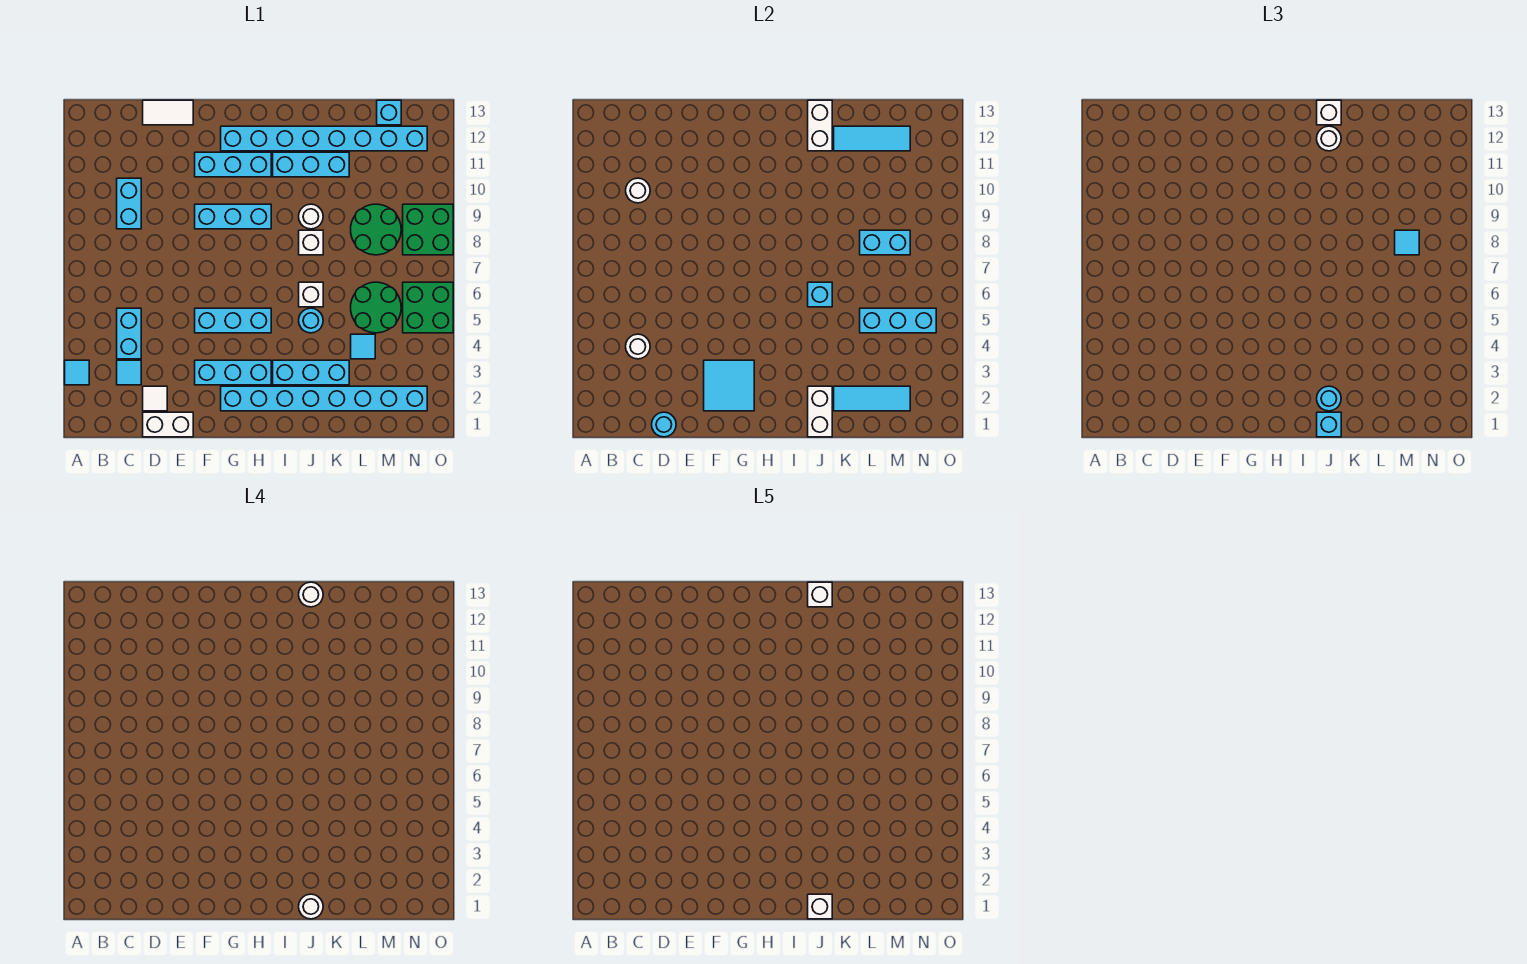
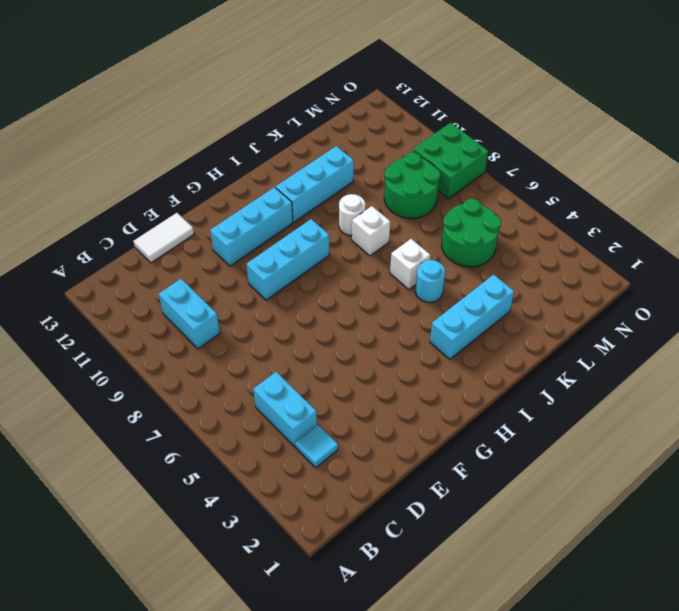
none -> cyan tile A3 level 1
none -> white brick D1:E1 level 1
none -> white tile D2 level 1
none -> cyan brick F3:H3 level 1

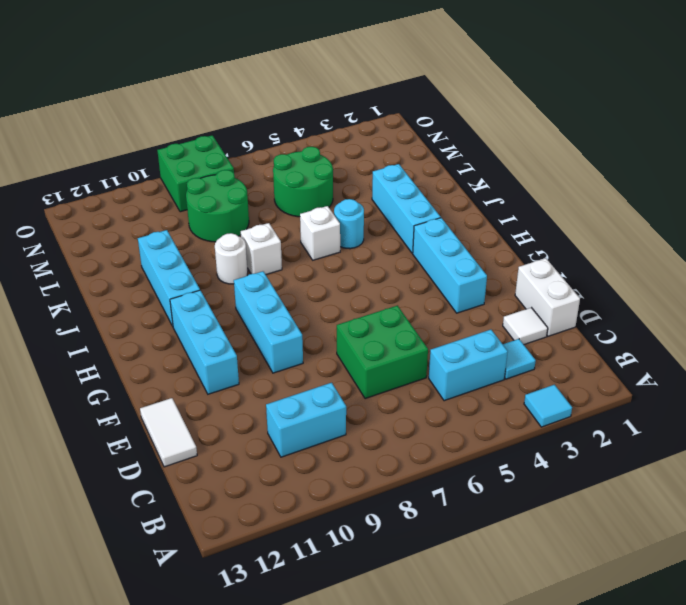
green brick D6:E7 level 1 -> green brick N5:O6 level 1
none -> cyan brick F5:H5 level 1
none -> cyan brick G2:N2 level 1
none -> cyan brick G12:N12 level 1
none -> cyan tile L4 level 1

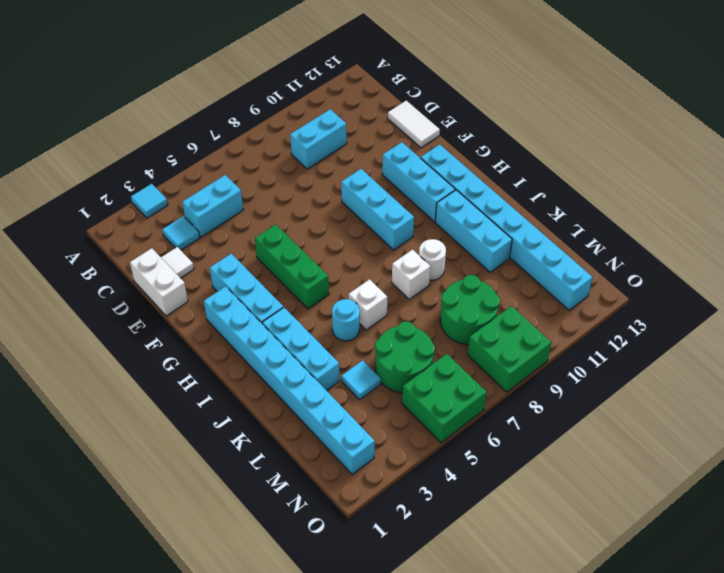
green brick F5:H5 level 1 -> cyan brick F5:H5 level 1
none -> cyan brick M13 level 1
none -> white round brick C4 level 2
none -> white round brick C10 level 2
none -> cyan round brick D1 level 2

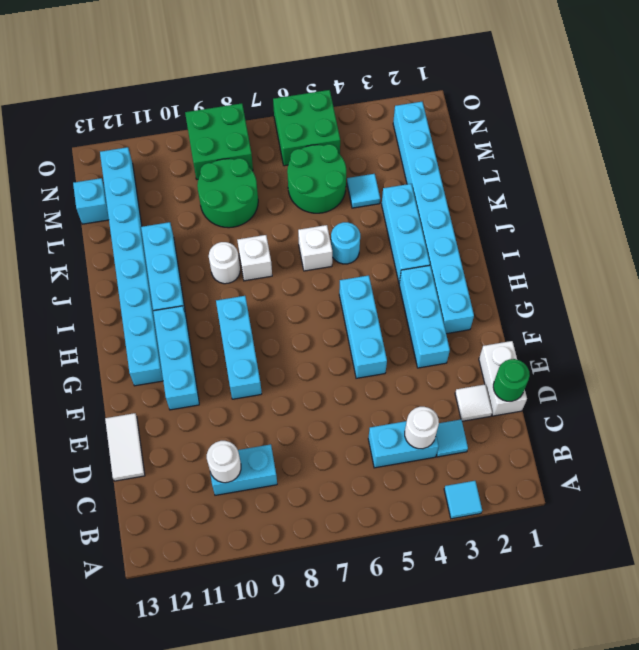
green round brick D1 level 2 -> cyan round brick D1 level 2
none -> cyan tile F2:G3 level 2
none -> white brick J1:J2 level 2
none -> cyan brick J6 level 2
none -> white brick J12:J13 level 2

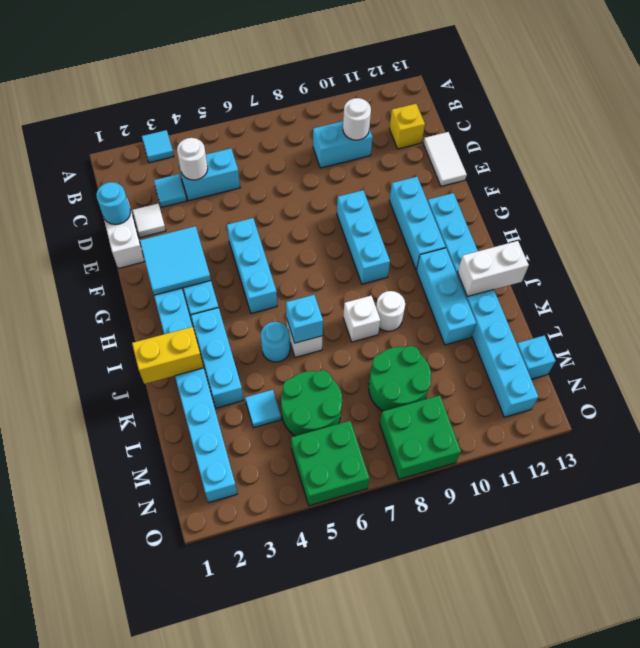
yellow brick C12 level 1 -> none
yellow brick J1:J2 level 2 -> white brick J1:J2 level 2
none -> cyan tile K2:M2 level 2
none -> cyan tile K12:M12 level 2
none -> cyan brick L5:N5 level 2
none -> cyan brick L8:M8 level 2

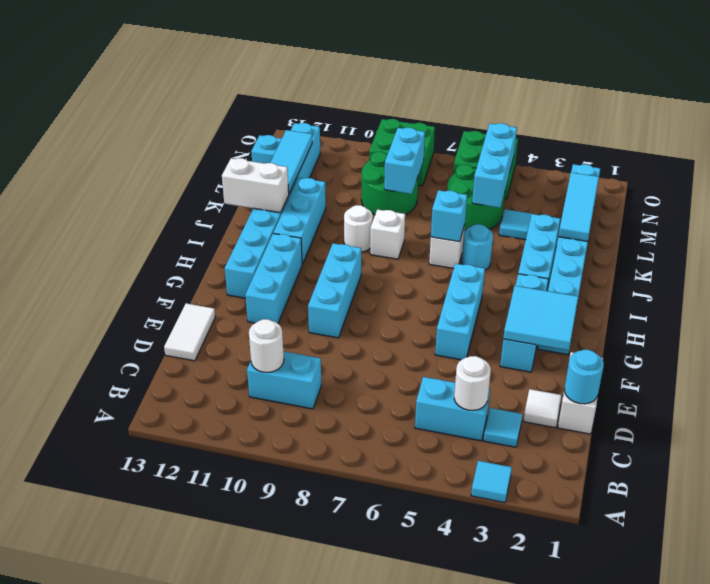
none -> white brick J1:J2 level 2
none -> cyan brick J1 level 3
none -> cyan round brick J2 level 3
none -> white round brick J12 level 3

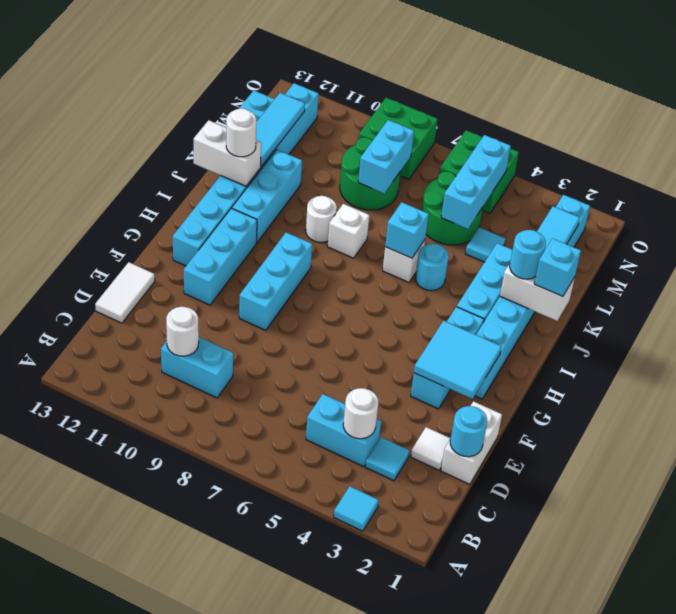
none -> cyan brick F5:H5 level 1
none -> white brick J13 level 3
none -> cyan tile M8 level 3
none -> white round brick J1 level 4

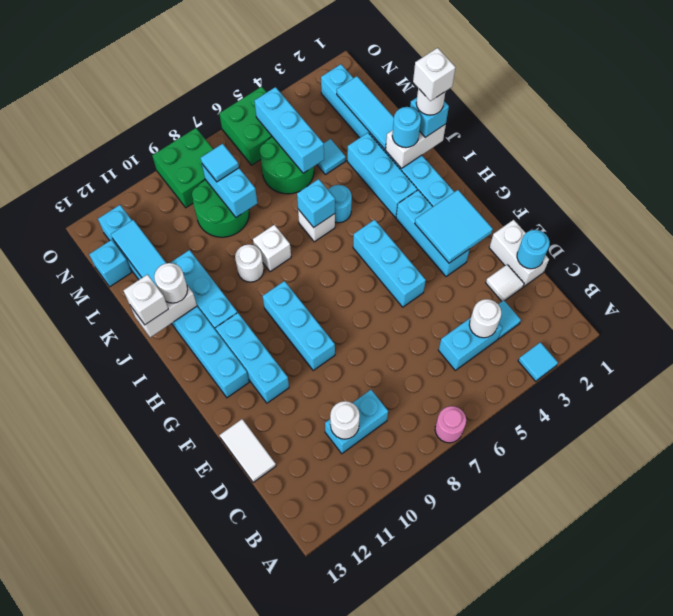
pink round brick A7 level 1 -> none
none -> white round brick J13 level 4
none -> white brick J13 level 5

